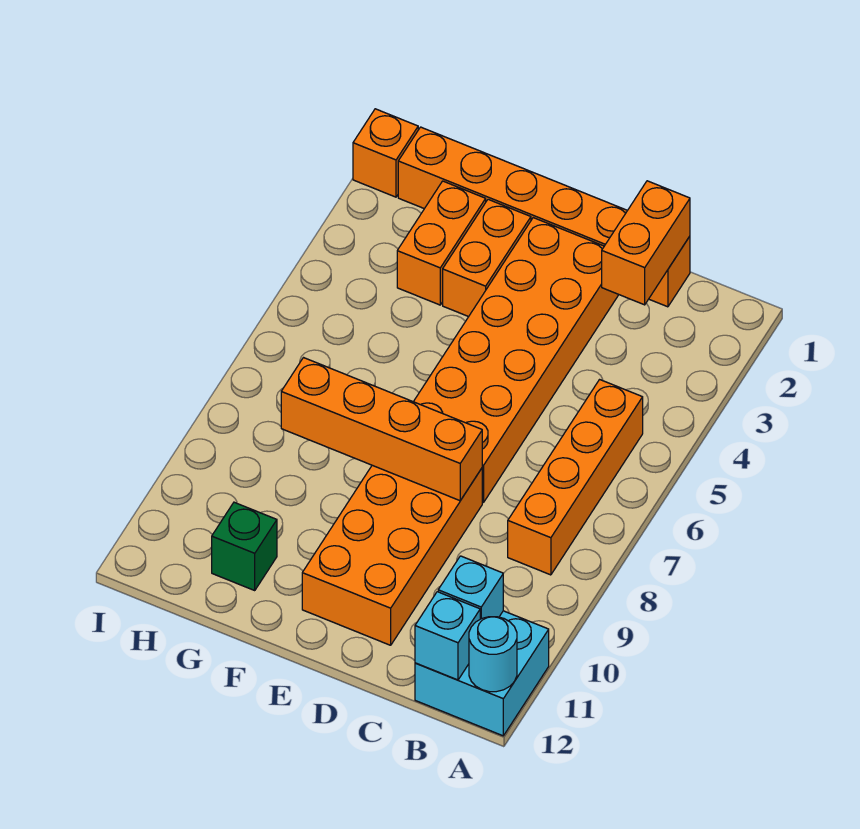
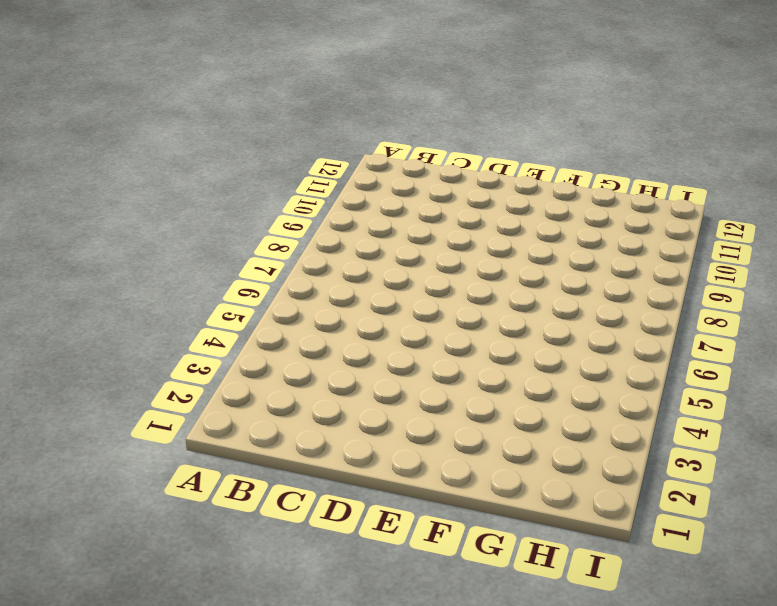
none -> cyan brick A11:B12 level 1
none -> orange brick B5:B8 level 1
none -> orange brick C1:H1 level 1

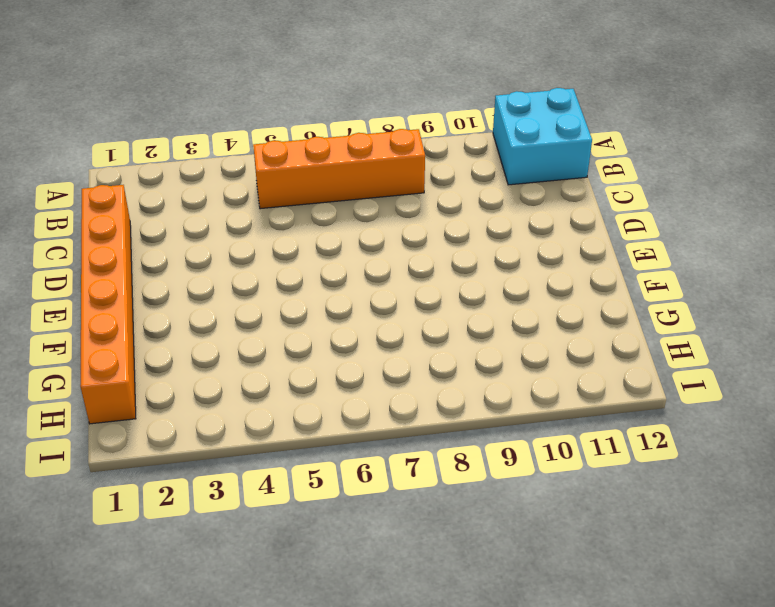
none -> orange brick D2:E7 level 1
none -> orange brick D8:E11 level 1
none -> orange brick F2:F3 level 1

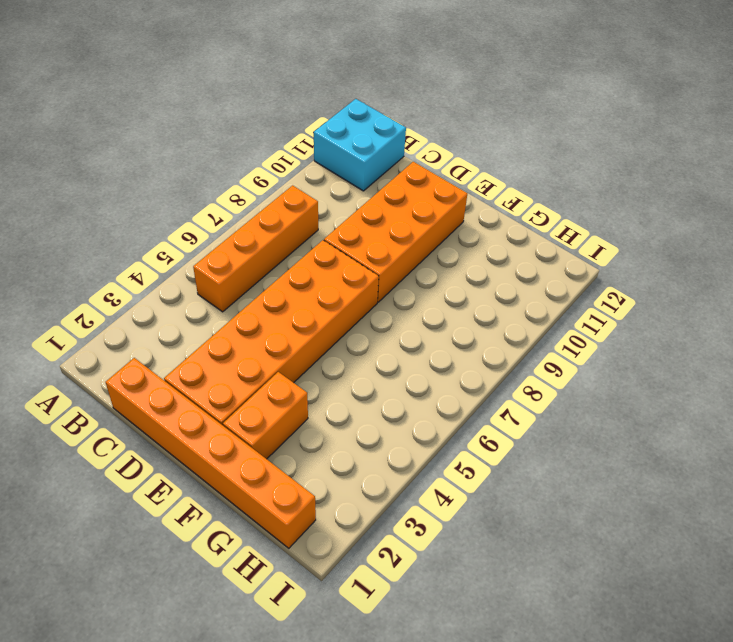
none -> orange brick G2:G3 level 1
none -> green brick G11 level 1
none -> orange brick I1 level 1

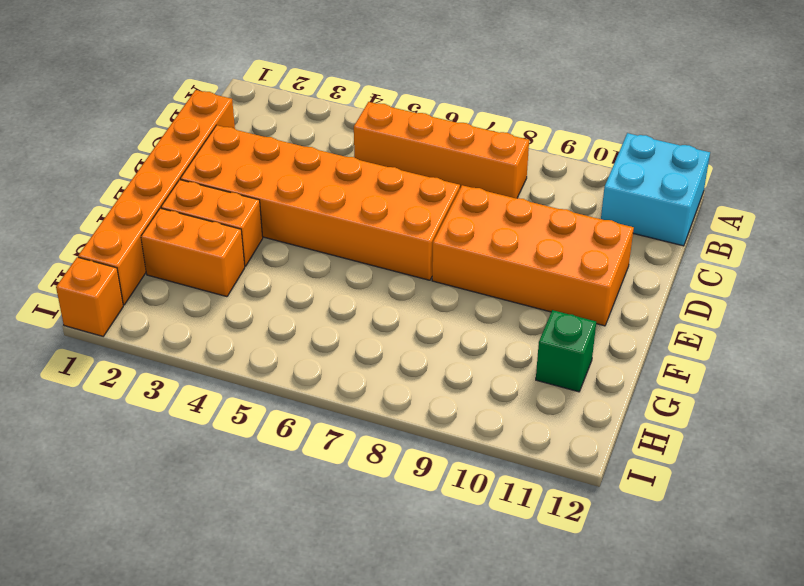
none -> cyan round brick A12 level 2
none -> cyan brick B11 level 2
none -> cyan brick B12 level 2

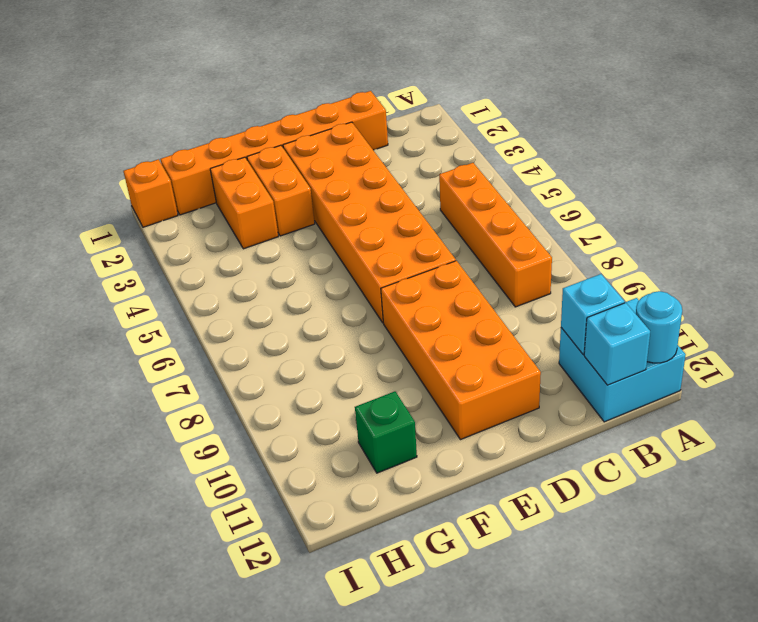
none -> orange brick C1:C2 level 2
none -> orange brick D8:G8 level 2

